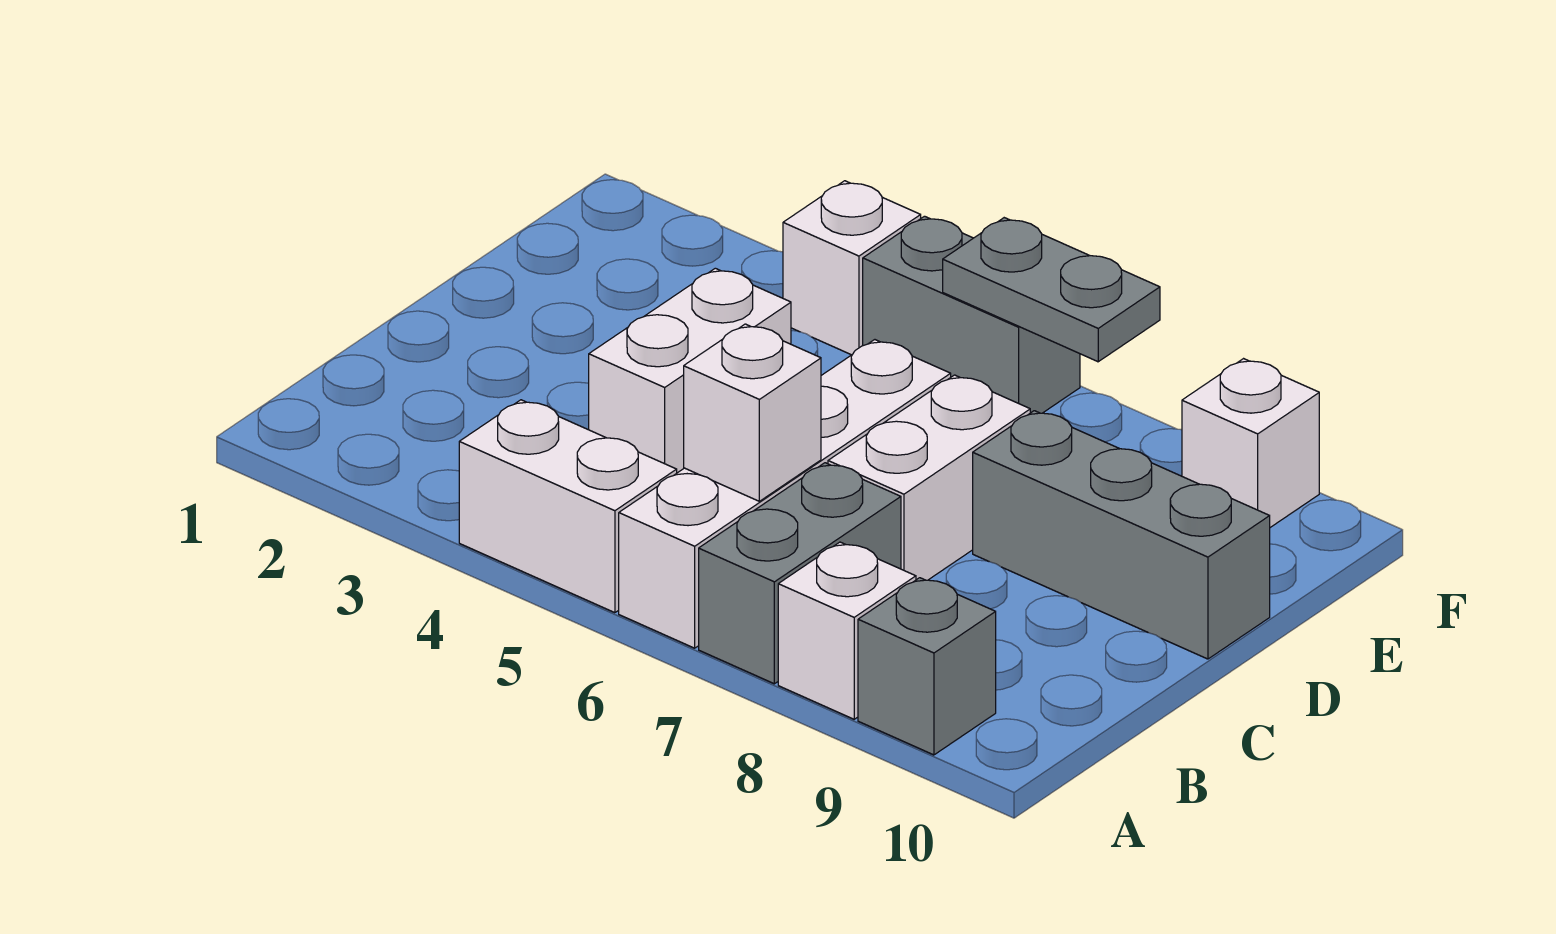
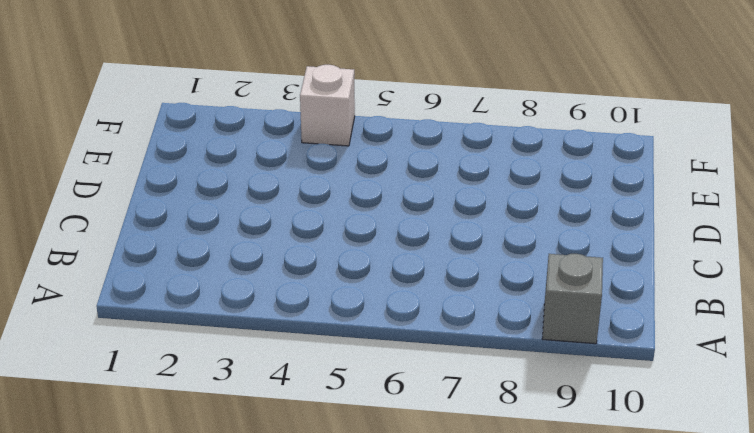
none -> white brick A4:A5 level 1
none -> white brick A6:D6 level 1
none -> grey brick A7:B7 level 1

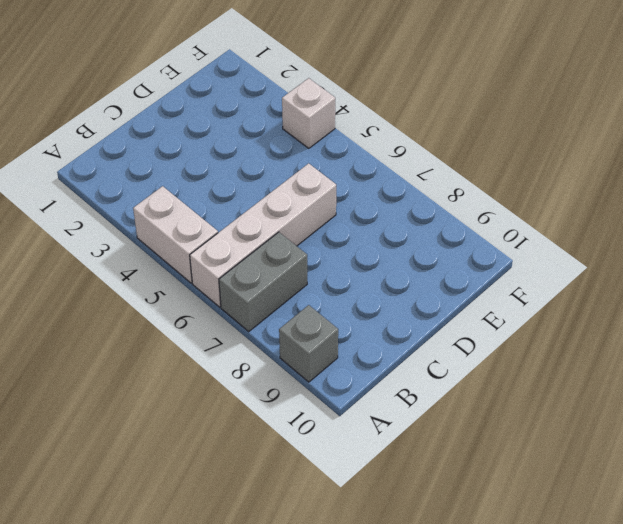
none -> white brick A8 level 1
none -> white brick C4:D4 level 1
none -> white brick C7:D7 level 1

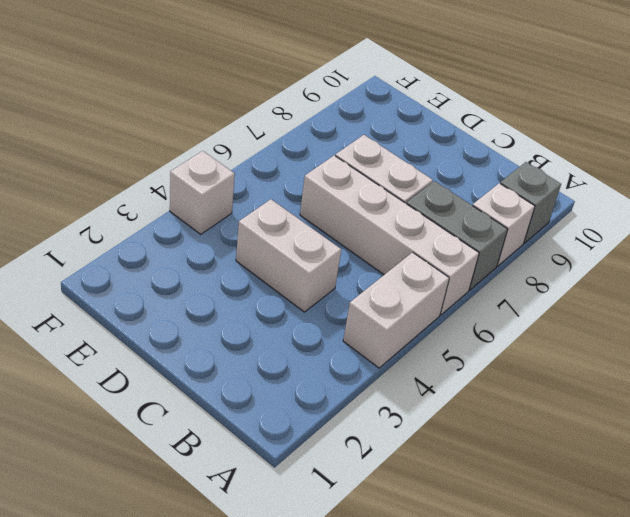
none -> grey brick D8:D10 level 1
none -> grey brick F5:F6 level 1
none -> white brick F9 level 1

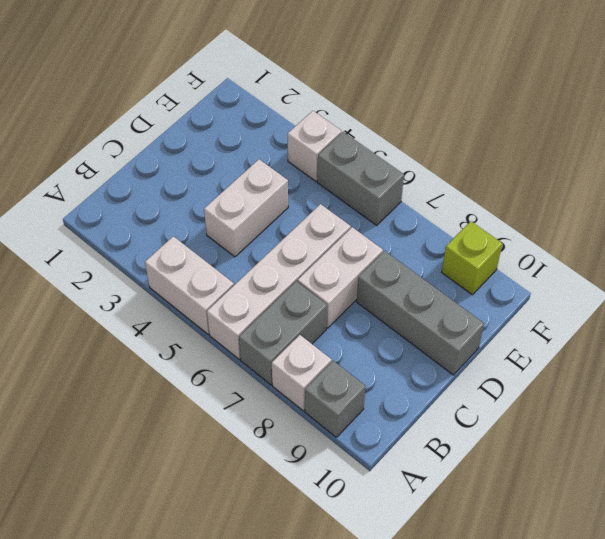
lime brick F9 level 1 -> white brick F9 level 1
none -> white brick B6 level 2
none -> grey plate F6:F7 level 2

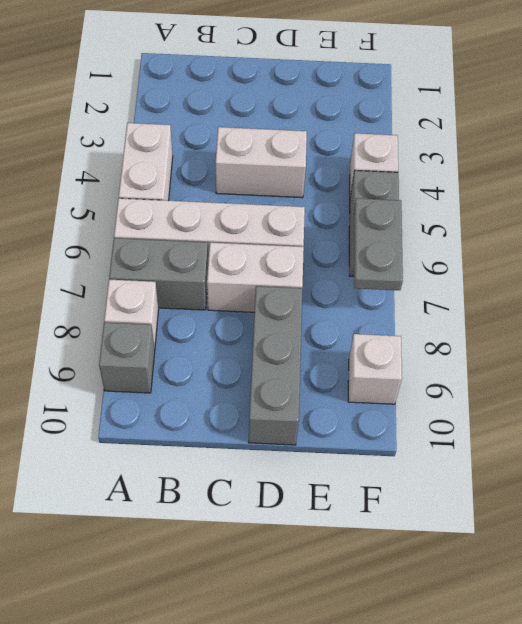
none -> white brick B6 level 2

